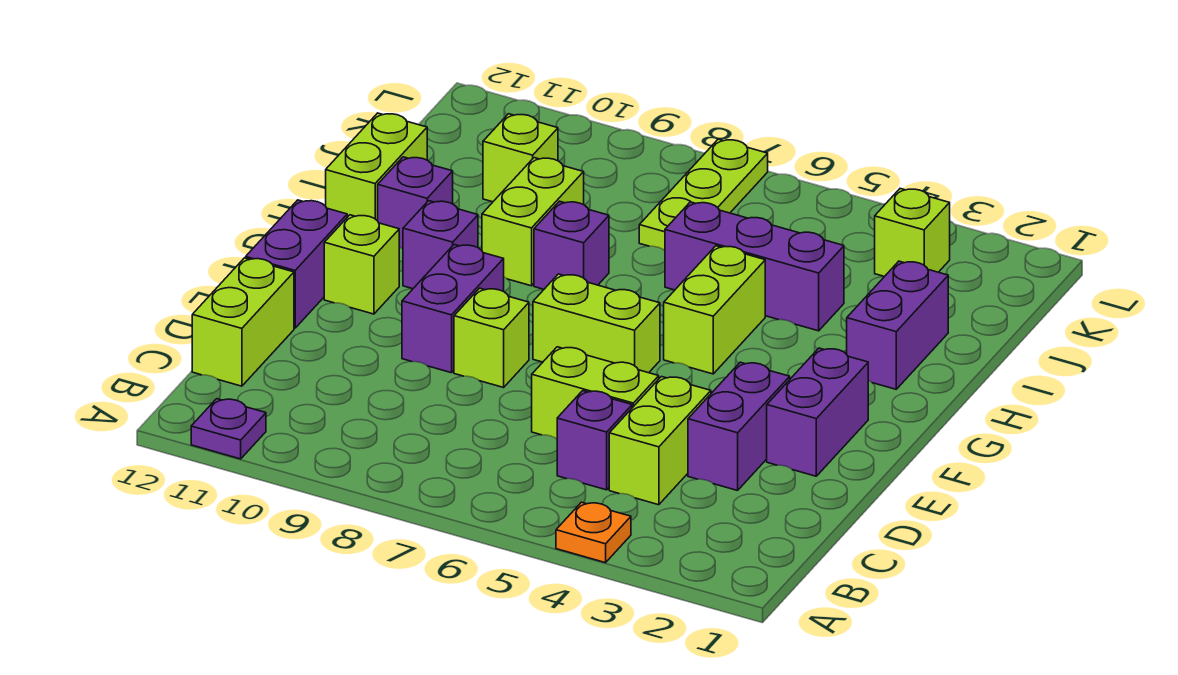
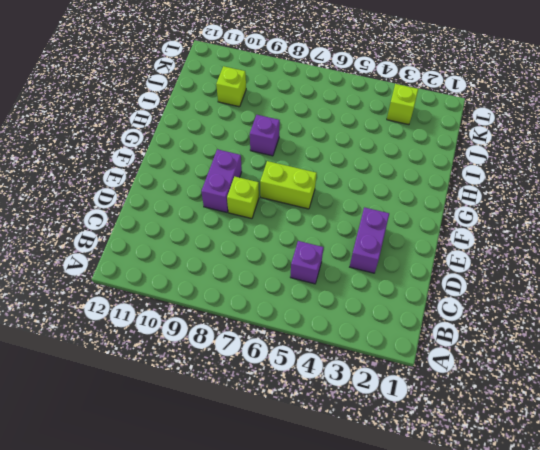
none -> orange plate A4 level 1
none -> purple plate A11 level 1
none -> lime brick C4:D4 level 1

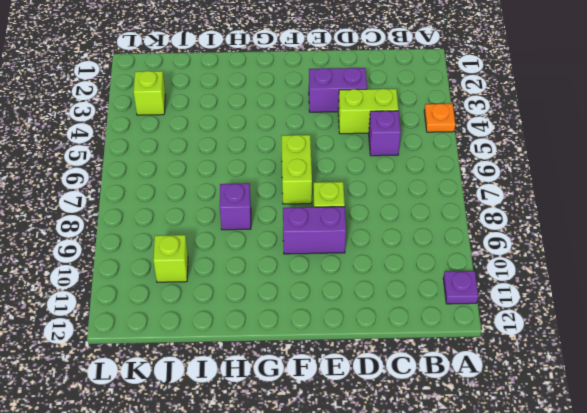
none -> lime brick C12:D12 level 1
none -> lime brick D5:D6 level 1
none -> purple brick E2:F2 level 1

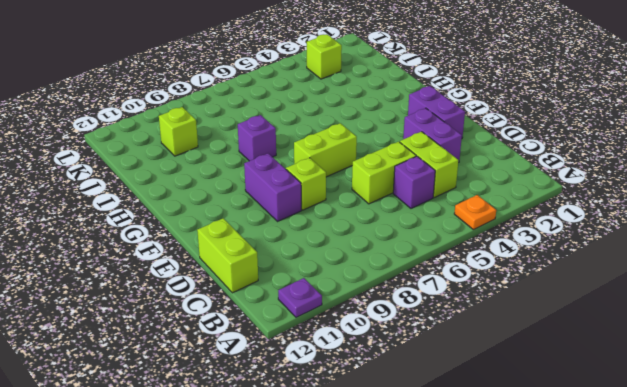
none -> purple brick E12:F12 level 1
none -> lime brick F11 level 1
none -> lime brick G5:H5 level 1

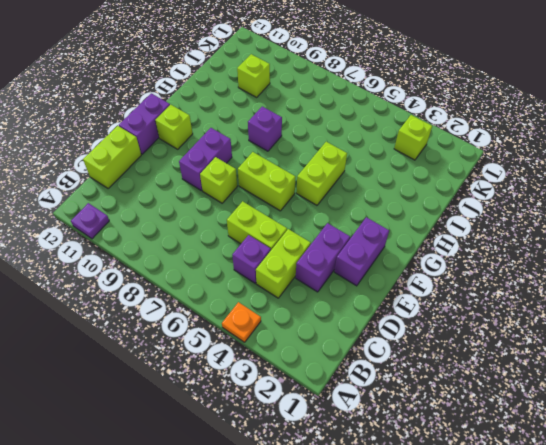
none -> purple brick G10 level 1
none -> purple brick H2:I2 level 1
none -> lime brick H9:I9 level 1

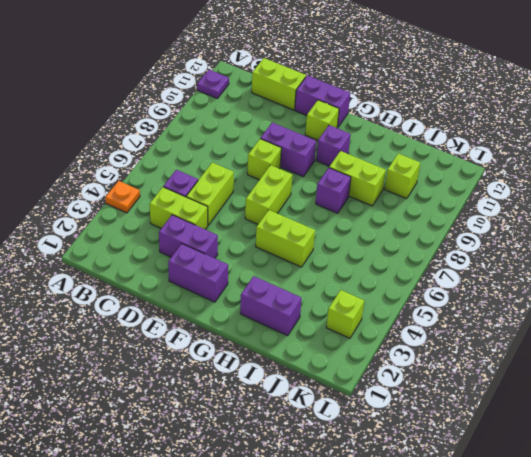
none -> purple brick H11 level 1
none -> lime brick H12:I12 level 1
none -> purple brick I4:I6 level 1

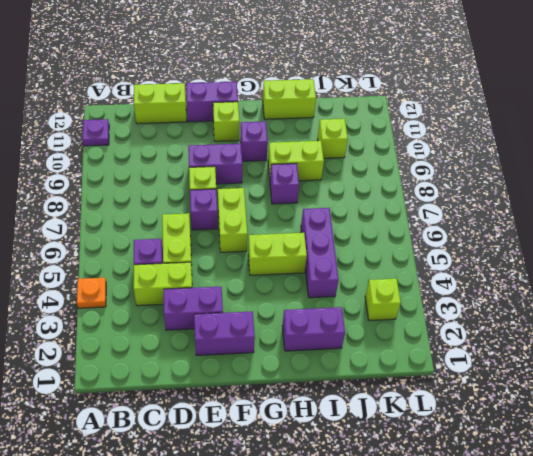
purple brick E7 level 1 -> purple brick H11 level 1
none -> lime plate J7:L7 level 1

